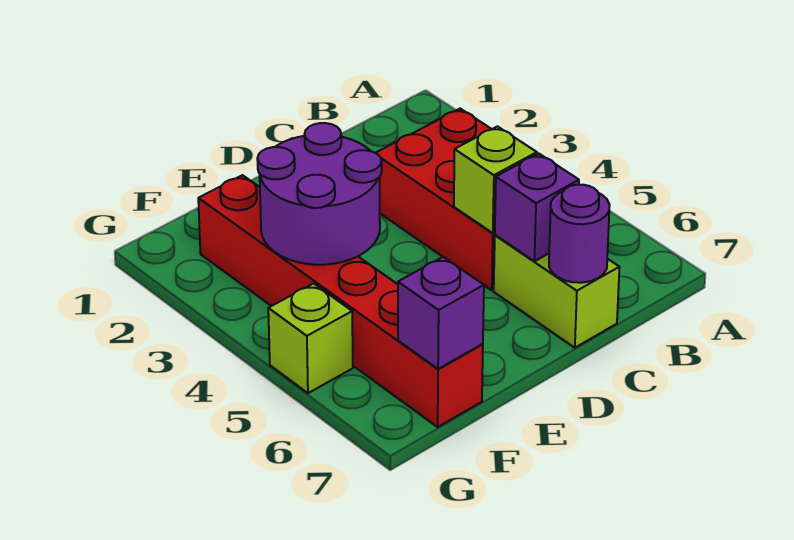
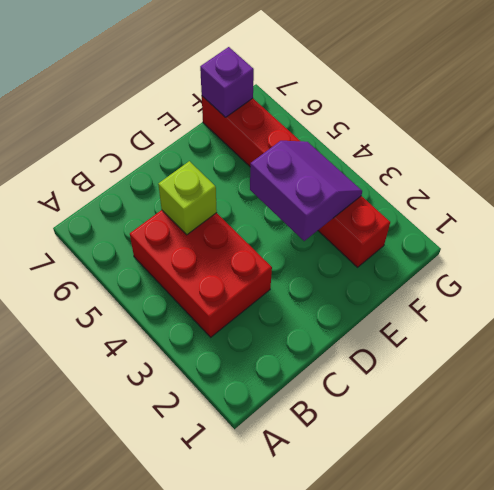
purple slope E3:F4 level 2 top E -> purple round brick E3:F4 level 2
none -> lime brick C6:C7 level 1
none -> lime brick G5 level 1

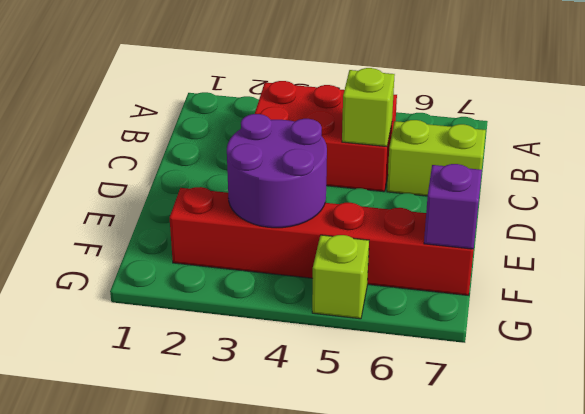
none -> purple brick C6 level 2
none -> purple round brick C7 level 2

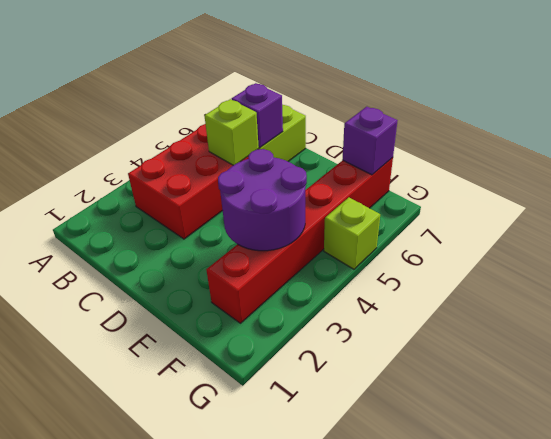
none -> purple round brick C7 level 2

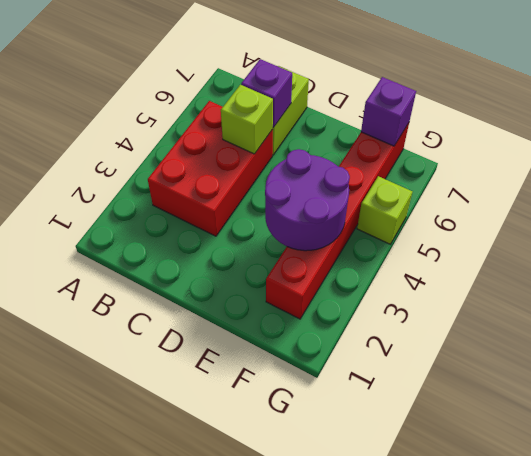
none -> purple round brick C7 level 2

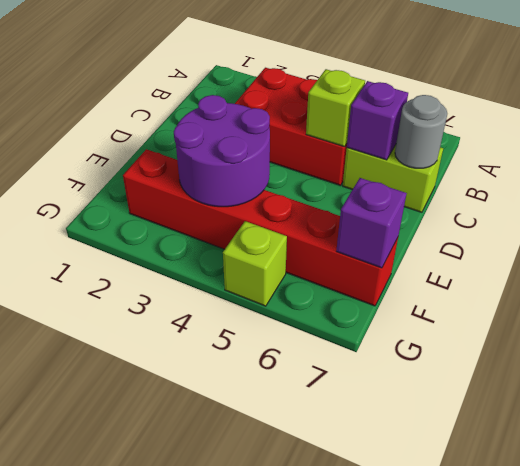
grey round brick C7 level 2 -> purple round brick C7 level 2

